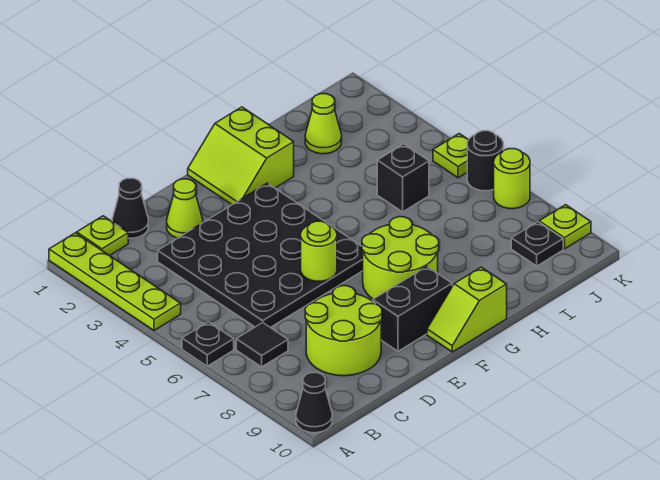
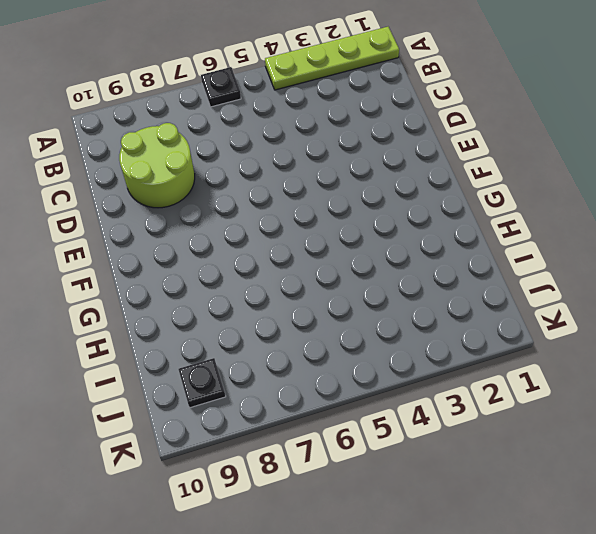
none -> black cone A10 level 1
none -> lime plate B1 level 1
none -> black tile B7 level 1

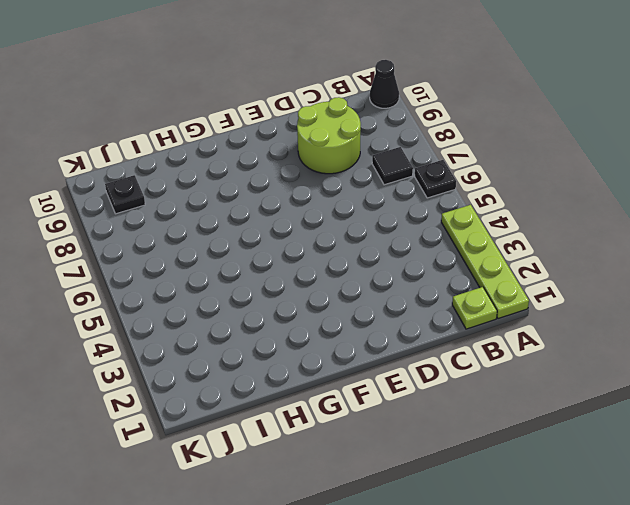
none -> black cone C1 level 1
none -> black plate C3:F6 level 1
none -> lime cone D2 level 1

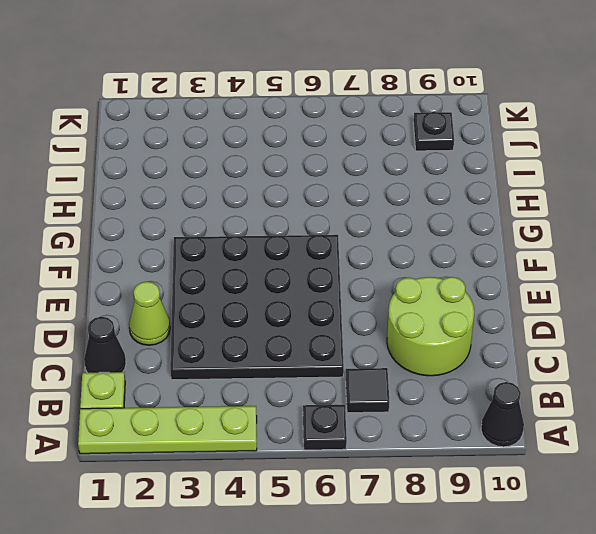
none -> black brick E9:F9 level 1
none -> lime slope F1:G2 level 1 top G
none -> lime round brick F7:G8 level 1

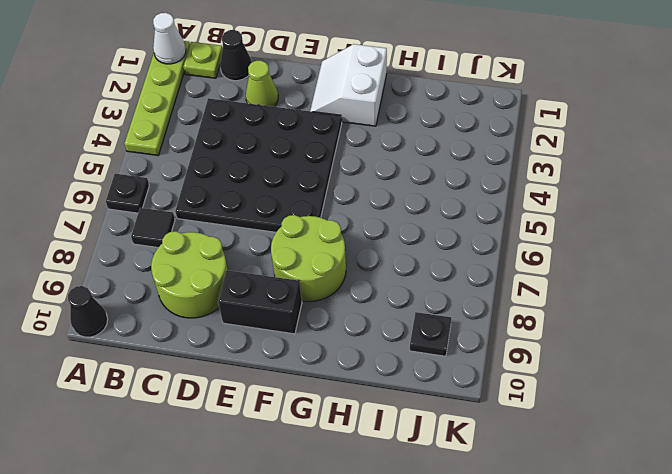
white cone A1 level 2 -> none
white slope F1:G2 level 1 top G -> lime slope F1:G2 level 1 top G
none -> lime slope F10:G10 level 1 top G
none -> lime cone I2 level 1
none -> black brick I5 level 1

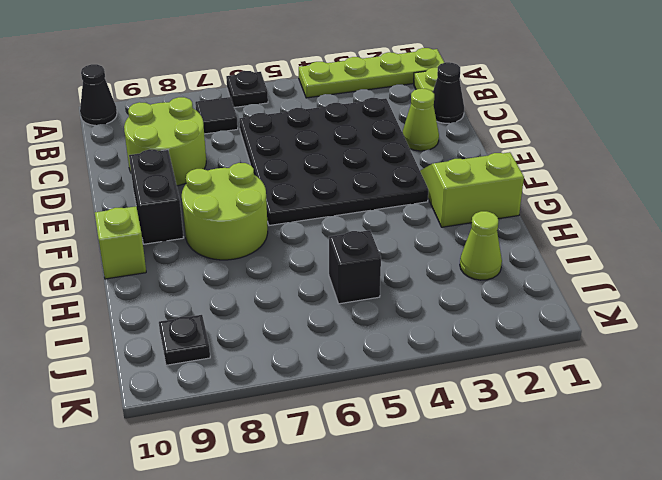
none -> lime plate K5 level 1
none -> black round brick K6 level 1
none -> lime round brick K7 level 1

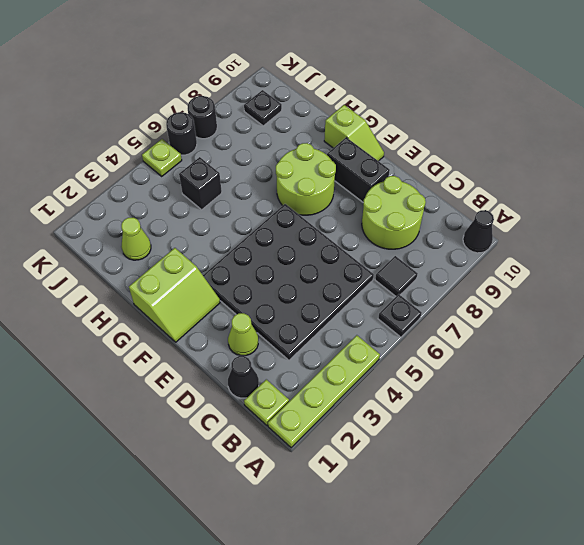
black round brick K7 level 1 -> lime round brick K7 level 1
none -> lime plate K9 level 1
none -> lime round brick E6 level 2

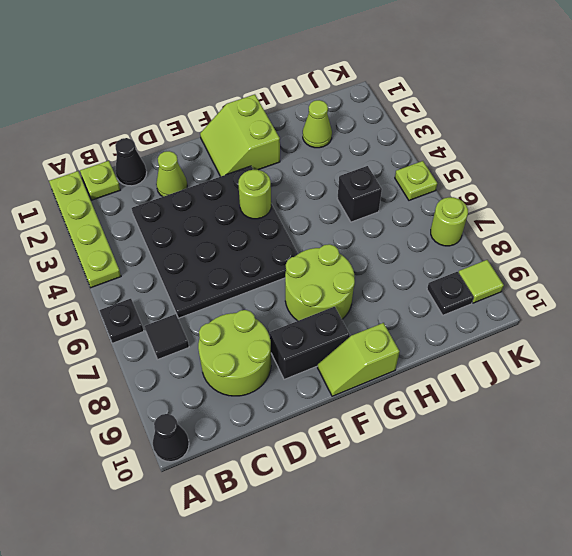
lime round brick F4 level 2 -> lime round brick E6 level 2
lime tile K9 level 1 -> lime plate K9 level 1
none -> black round brick K6 level 1

